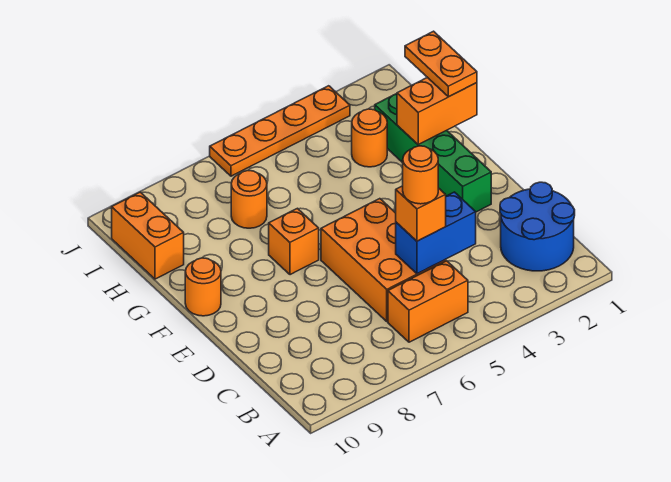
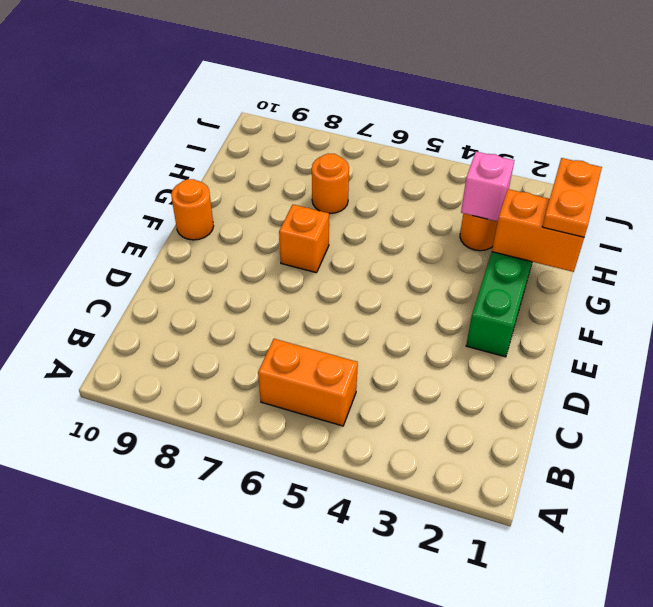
pink brick H3 level 2 -> none
none -> blue round brick B1:C2 level 1
none -> orange brick C5:E6 level 1
none -> orange brick H10:I10 level 1

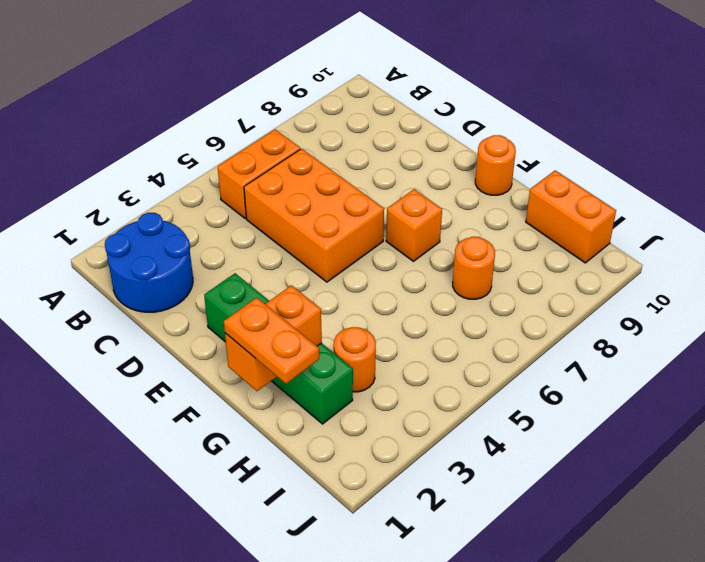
none -> orange plate J3:J6 level 1
none -> blue brick C4:C5 level 2
none -> orange brick C5 level 3

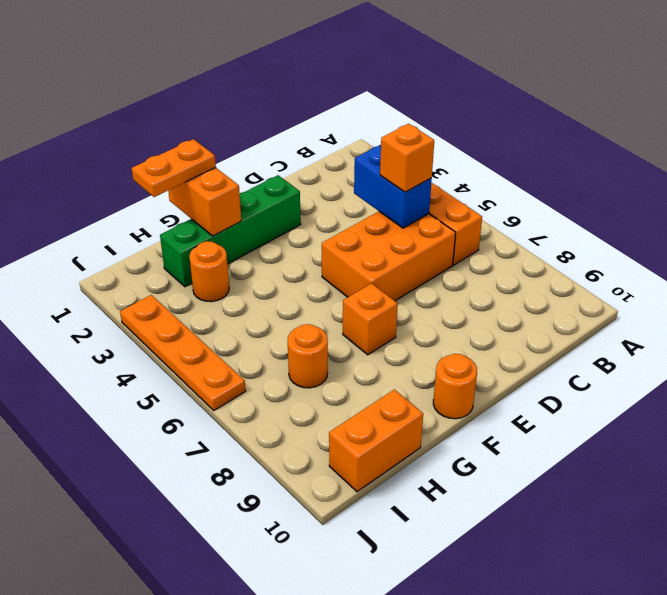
none -> blue round brick B1:C2 level 1
none -> orange round brick C5 level 4

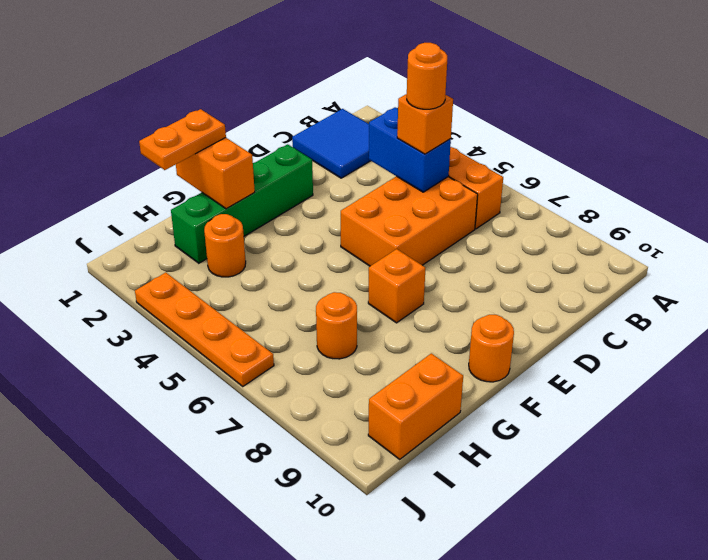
blue tile B1:C2 level 1 -> blue round brick B1:C2 level 1

